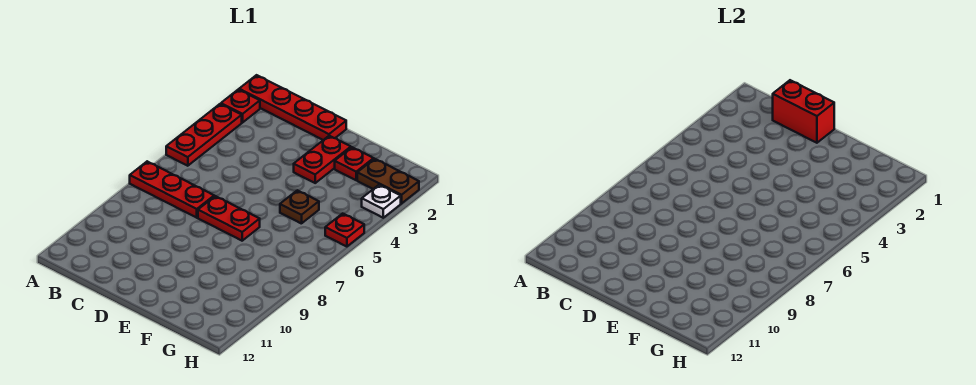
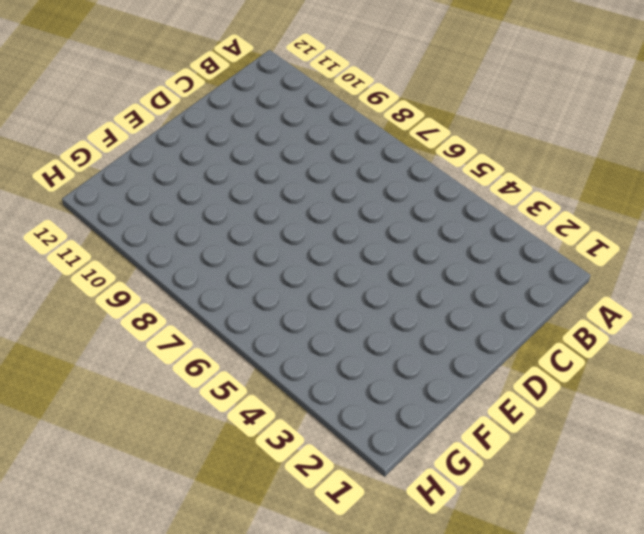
none -> red plate A1:D1 level 1
none -> red plate A2 level 1
none -> red plate A3:A5 level 1

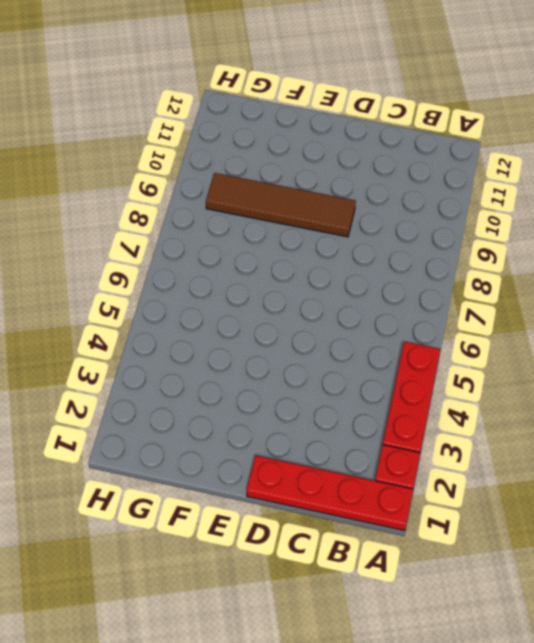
brown tile D9:G9 level 1 -> none
none -> red plate A7:C7 level 1
none -> red plate D7:E7 level 1
none -> red plate E2:E3 level 1

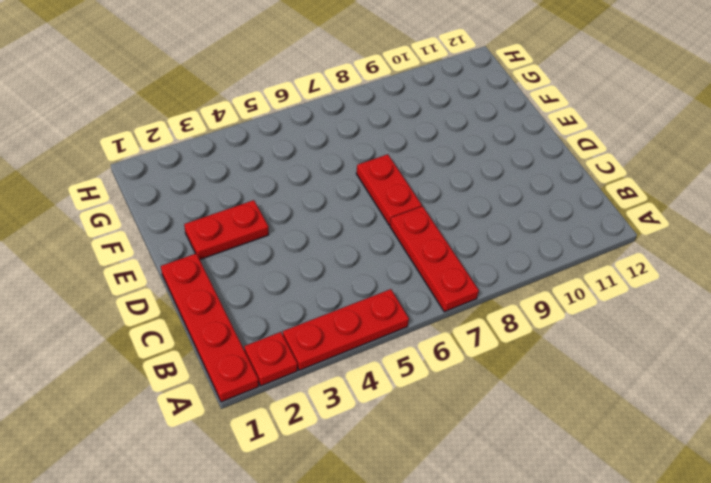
none -> red plate F2 level 1
none -> brown plate F5 level 1
none -> brown plate G2:H2 level 1

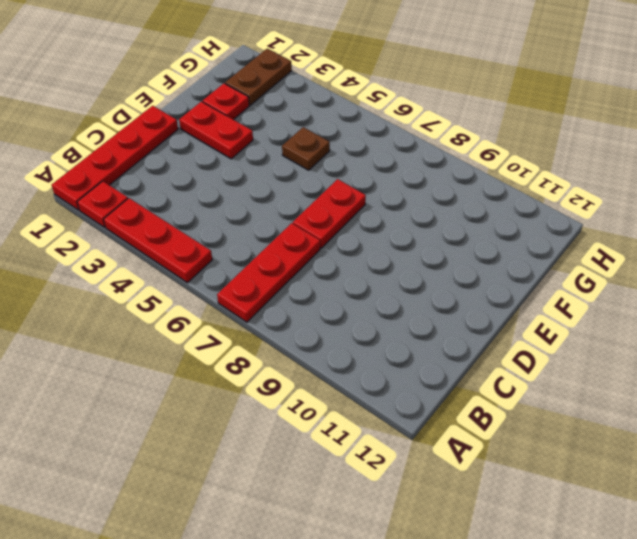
none -> white plate H3 level 1
none -> red plate H5 level 1
none -> red brick C1:D1 level 2

